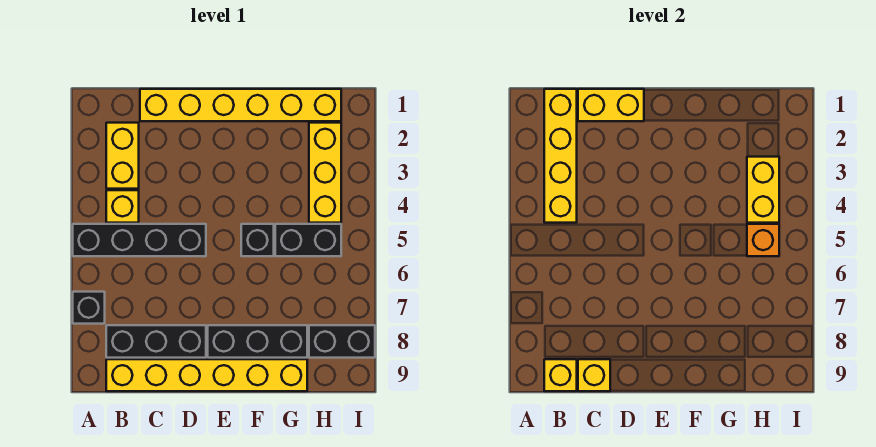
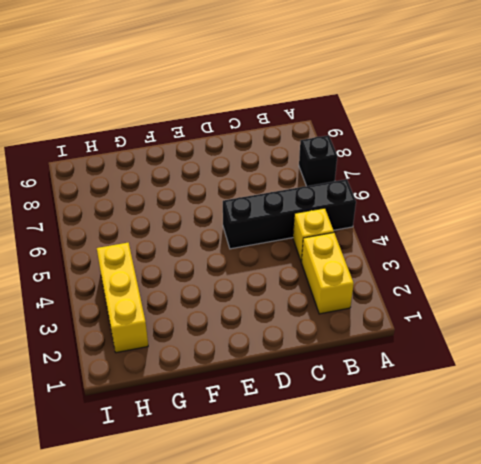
none -> black brick B8:D8 level 1
none -> yellow brick B9:G9 level 1
none -> yellow brick C1:H1 level 1

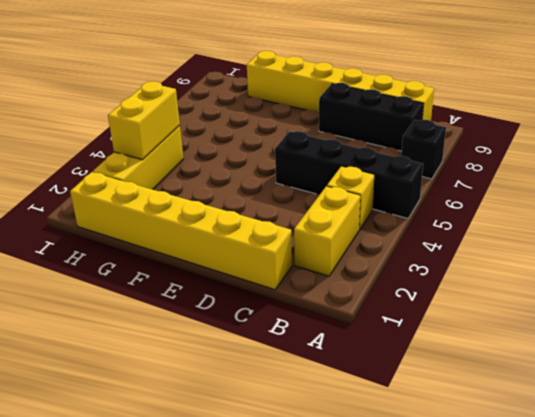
none -> black brick E8:G8 level 1
none -> black brick F5 level 1
none -> black brick G5:H5 level 1

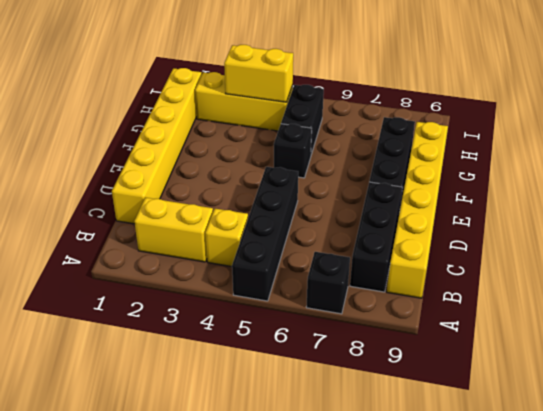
none -> black brick H8:I8 level 1
none -> yellow brick B1:B4 level 2
none -> yellow brick B9 level 2

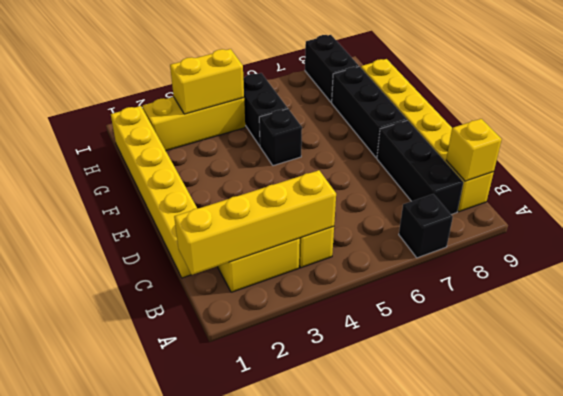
none -> black brick A5:D5 level 1
none -> yellow brick C1:D1 level 2
none -> yellow brick C9 level 2

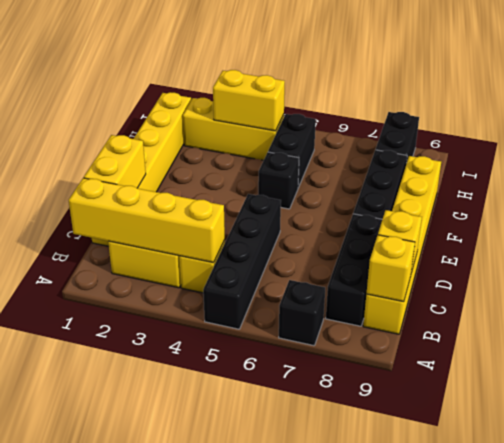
none -> orange brick H5 level 2

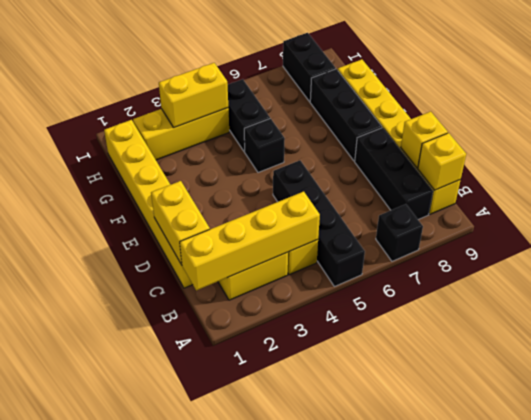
none -> orange brick H5 level 2

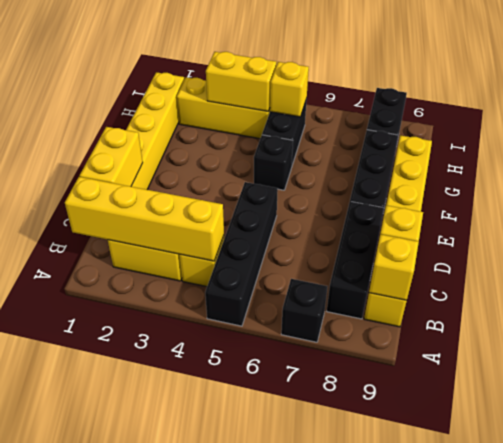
yellow brick H5 level 2 -> orange brick H5 level 2

